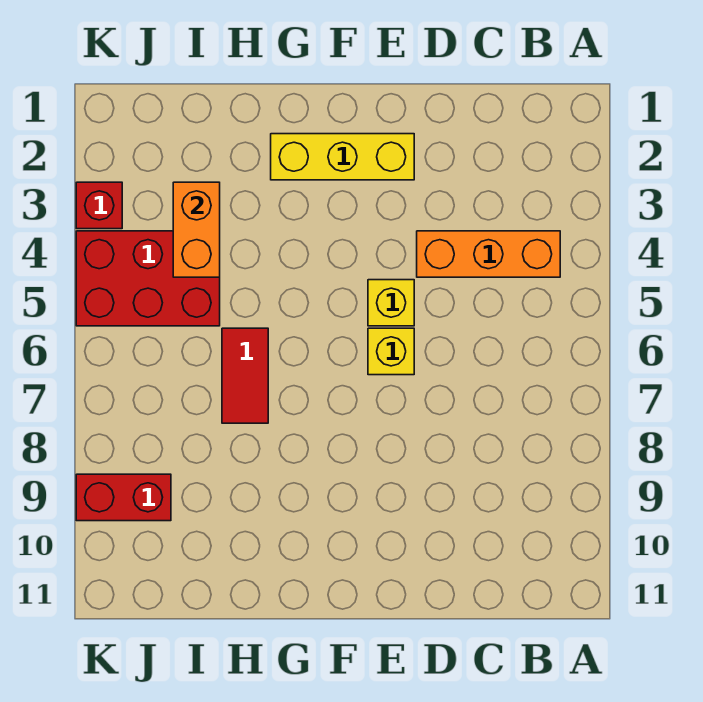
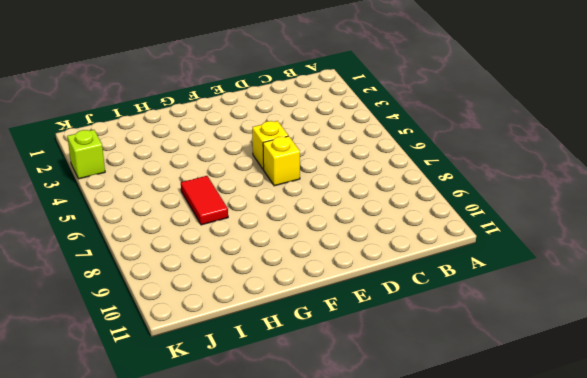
lime brick K3 level 1 -> red brick K3 level 1
none -> orange brick B4:D4 level 1
none -> yellow brick E2:G2 level 1

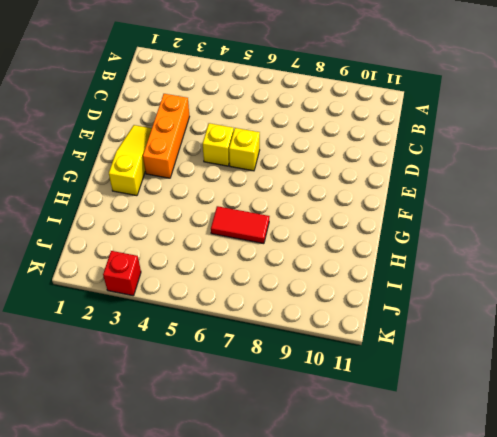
orange brick D3:F3 level 1 -> orange brick B4:D4 level 1
yellow slope E2:G2 level 1 top G -> yellow brick E2:G2 level 1
none -> red brick I4:K5 level 1
none -> red brick J9:K9 level 1

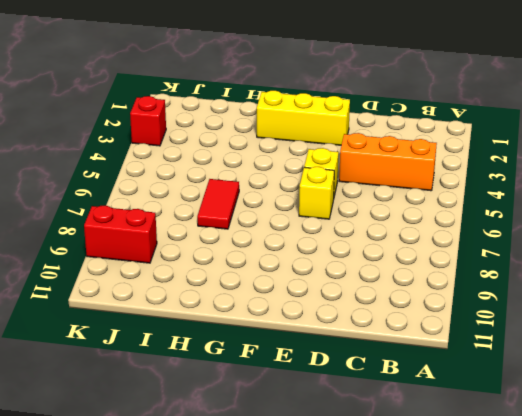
none -> red brick I4:K5 level 1
none -> orange brick I3:I4 level 2

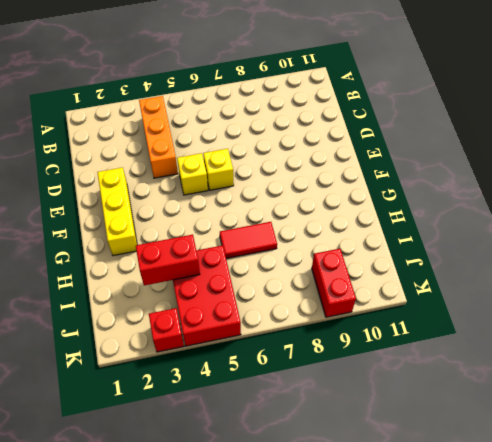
red brick I3:I4 level 2 -> orange brick I3:I4 level 2

